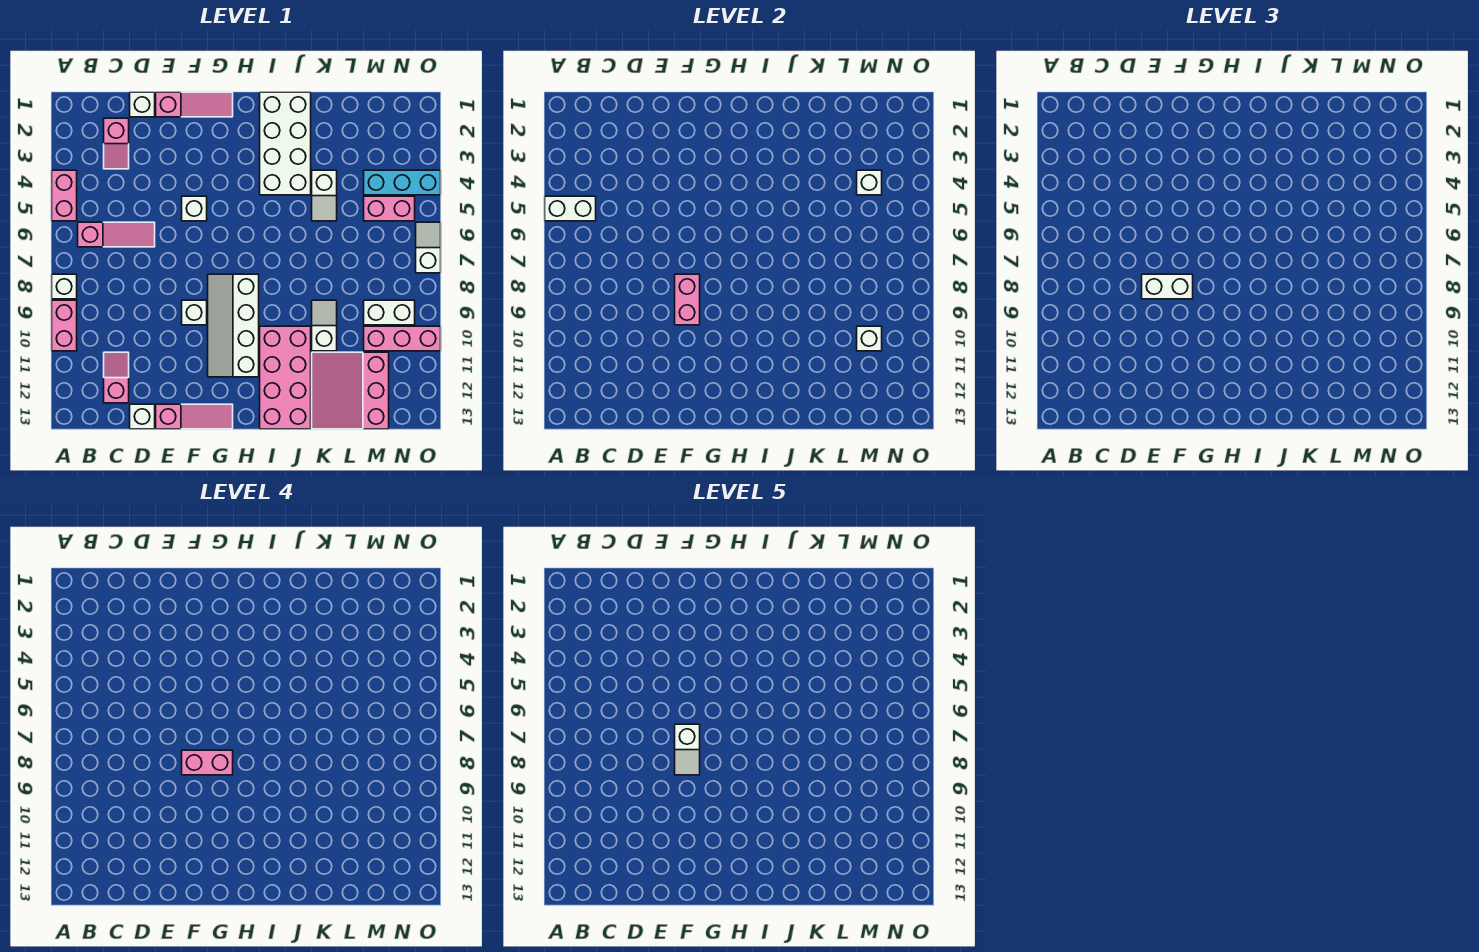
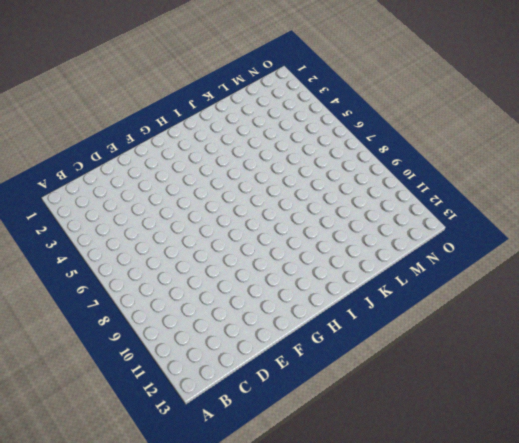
none -> pink brick A4:A5 level 1
none -> white brick A8 level 1
none -> pink brick A9:A10 level 1
none -> pink slope B6:D6 level 1 top B

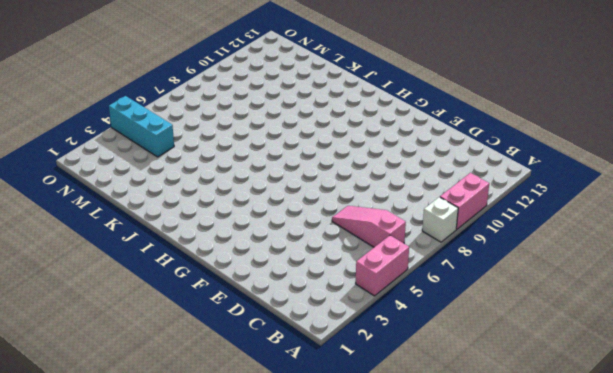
none -> pink slope C2:C3 level 1 top 2
none -> pink slope C11:C12 level 1 top 12
none -> white brick D1 level 1
none -> white brick D13 level 1

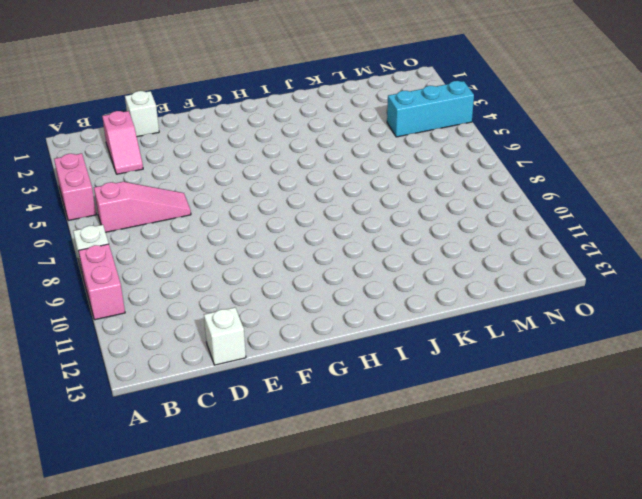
none -> pink slope C11:C12 level 1 top 12
none -> pink slope E1:G1 level 1 top E
none -> pink slope E13:G13 level 1 top E
none -> white brick F5 level 1

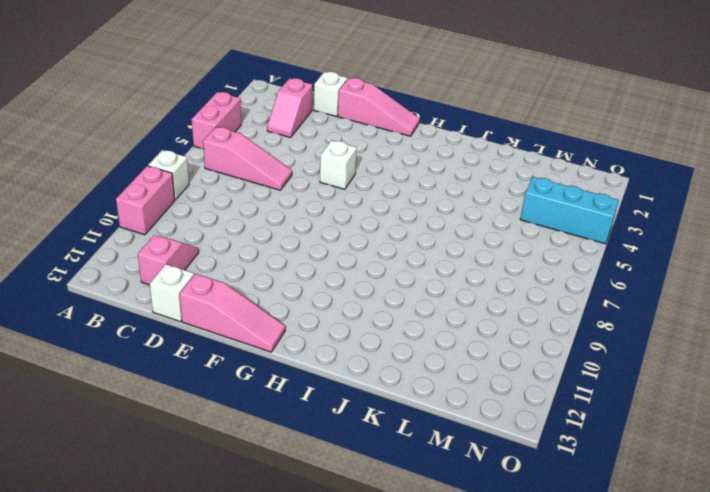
none -> white brick F9 level 1
none -> white slope G8:H11 level 1 top H
none -> white brick I1:J4 level 1
none -> pink brick I10:J13 level 1

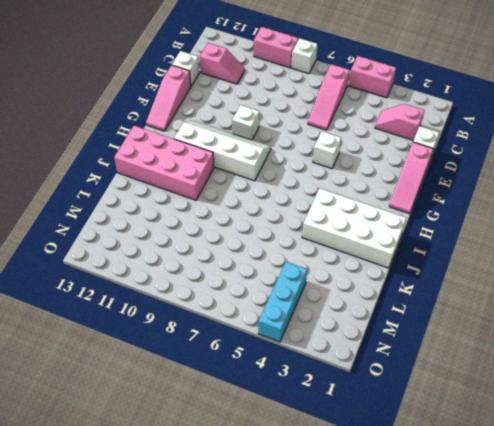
none -> white slope K4:K5 level 1 top 4
none -> white slope K9:K10 level 1 top 10
none -> pink slope K11:M13 level 1 top M
none -> pink brick M5:N5 level 1

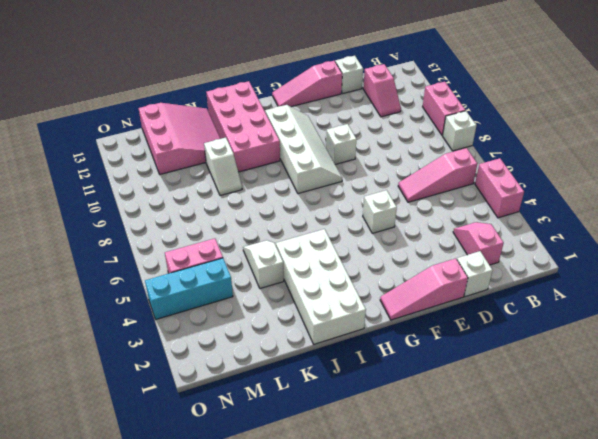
none -> white brick M9:N9 level 1
none -> pink brick M10:O10 level 1
none -> white slope O6:O7 level 1 top 7
none -> white brick A5:B5 level 2

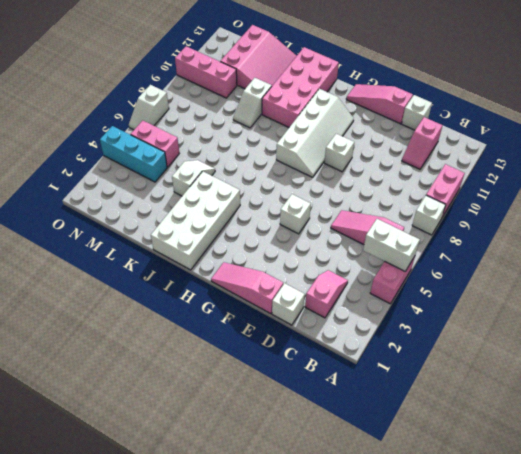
none -> white brick M9:N9 level 1
none -> pink brick F8:F9 level 2
none -> white brick M4 level 2
none -> white brick M10 level 2

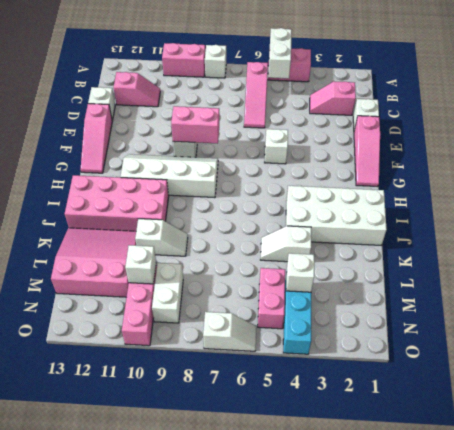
none -> white brick E8:F8 level 3
none -> pink brick F8:G8 level 4
none -> white slope F7:F8 level 5 top 7

